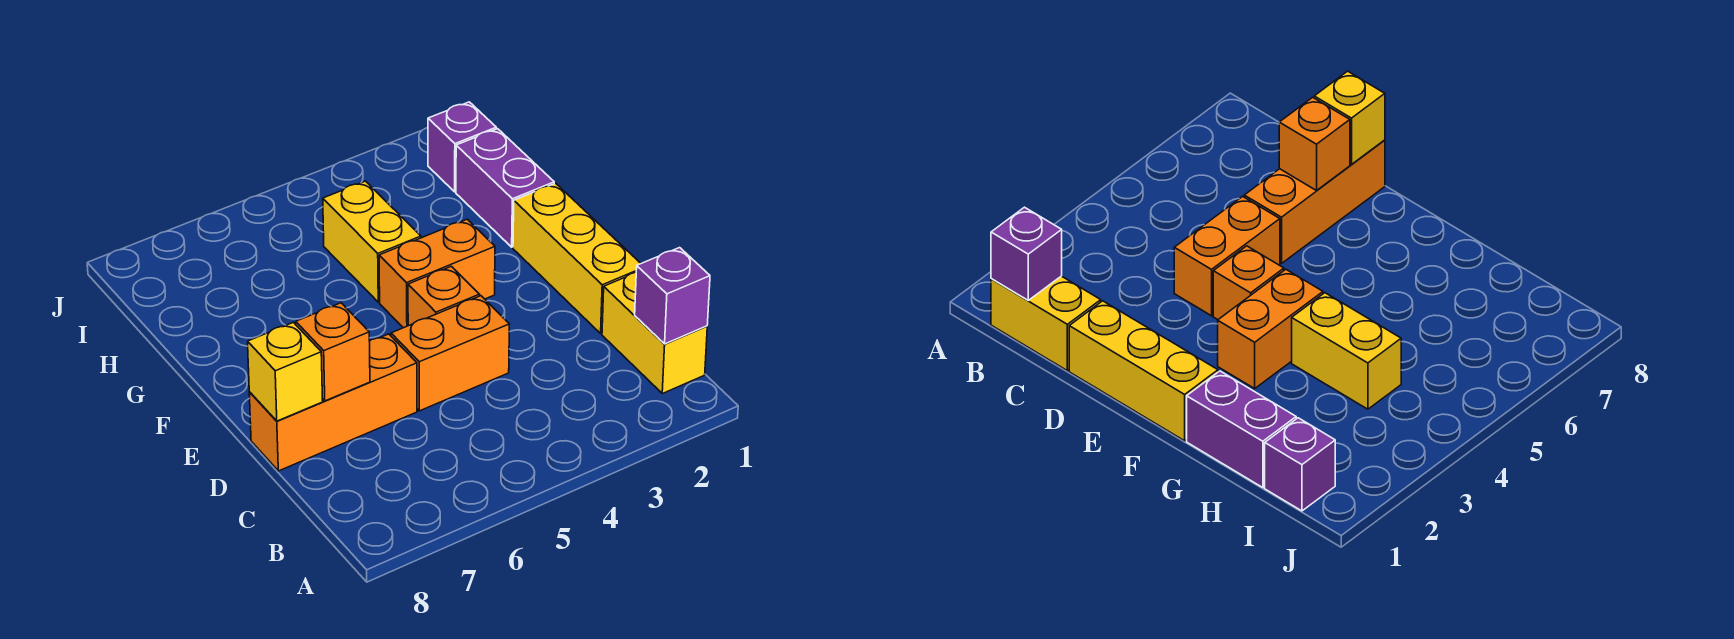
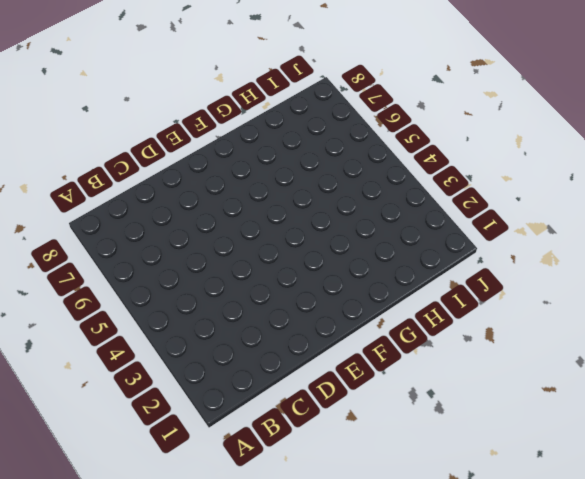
none -> yellow brick B1:C1 level 1
none -> yellow brick D1:F1 level 1
none -> orange brick D4:D5 level 1

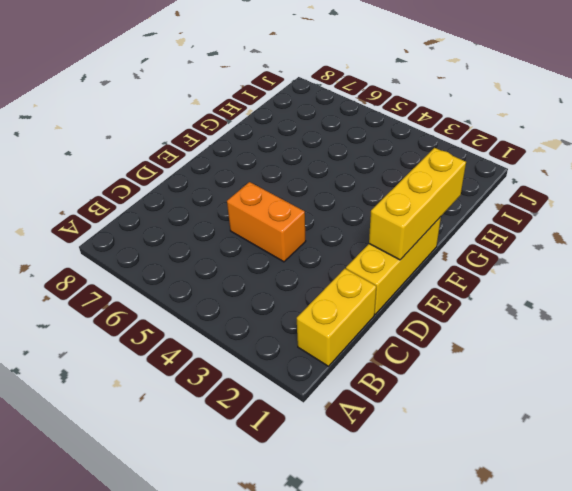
yellow brick E1:G1 level 2 -> none
none -> orange brick D6:D8 level 1
none -> orange brick E4 level 1
none -> orange brick F3:F4 level 1

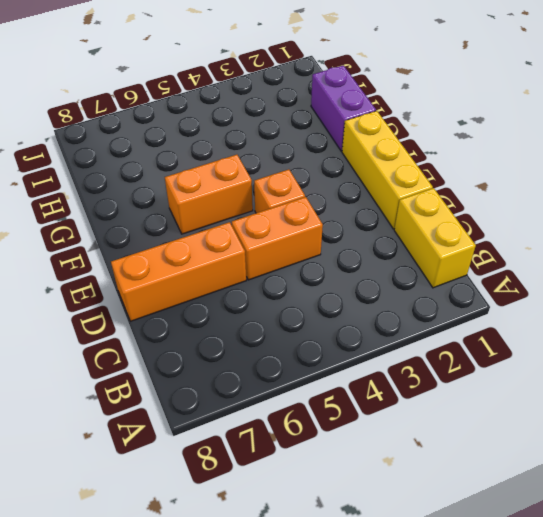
orange brick F5:F6 level 1 -> orange brick F3:F4 level 1
none -> yellow brick G4:H4 level 1
none -> purple brick I1 level 1
none -> purple brick B1 level 2

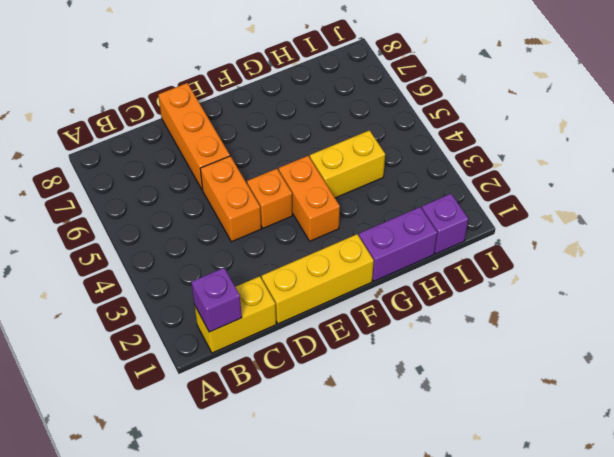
none -> orange brick D7 level 2
none -> yellow brick D8 level 2

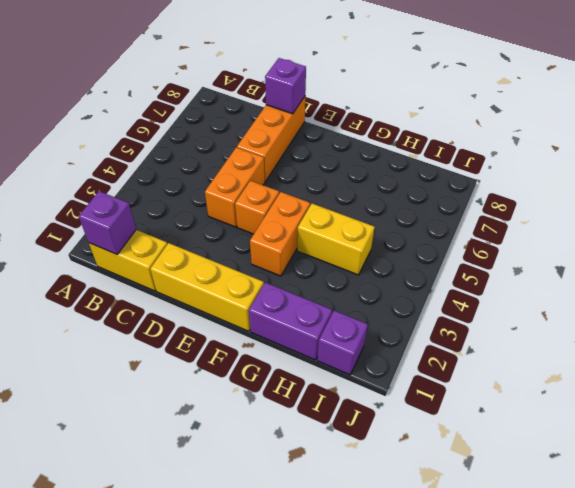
purple brick D8 level 2 -> yellow brick D8 level 2
none -> orange brick D7 level 2

